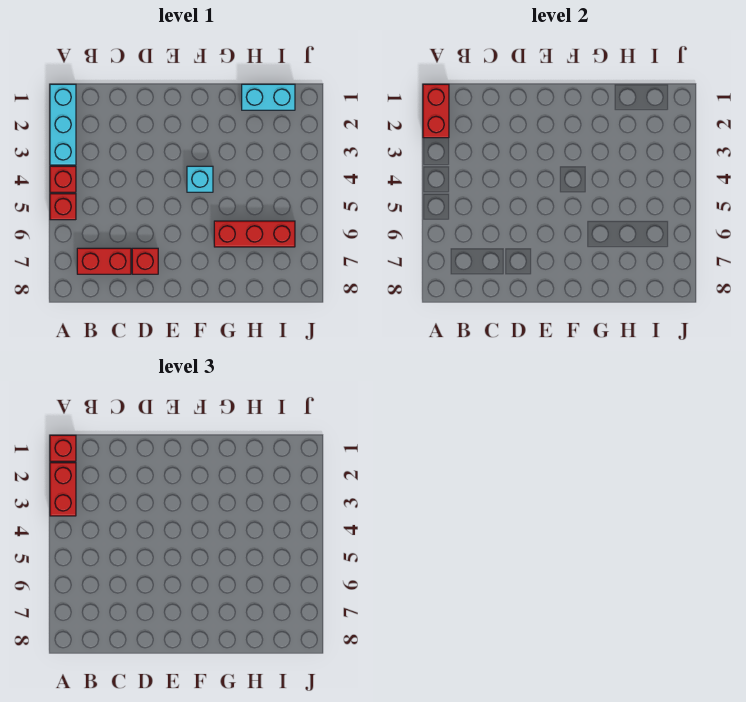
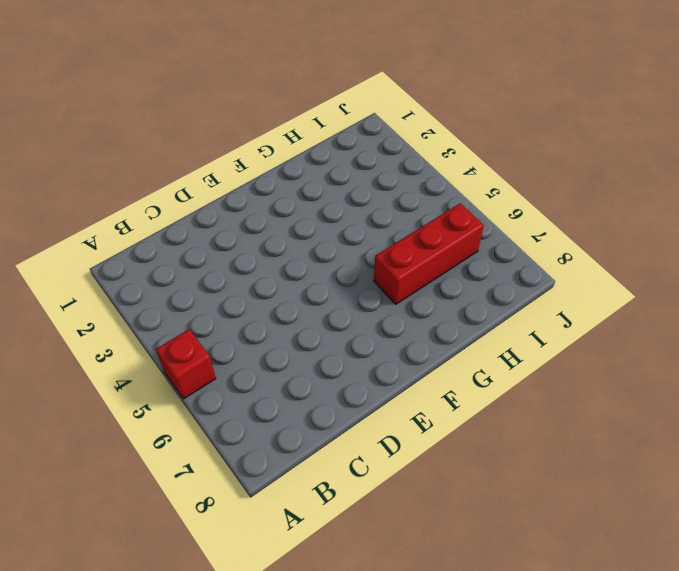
none -> cyan brick A1:A3 level 1
none -> red brick A4 level 1

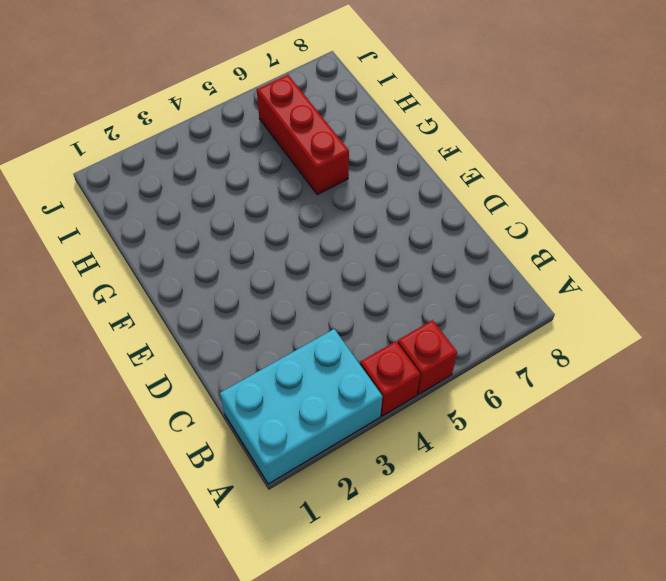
cyan brick A1:B3 level 1 -> cyan brick A1:A3 level 1
none -> red brick B7:C7 level 1
none -> red brick D7 level 1

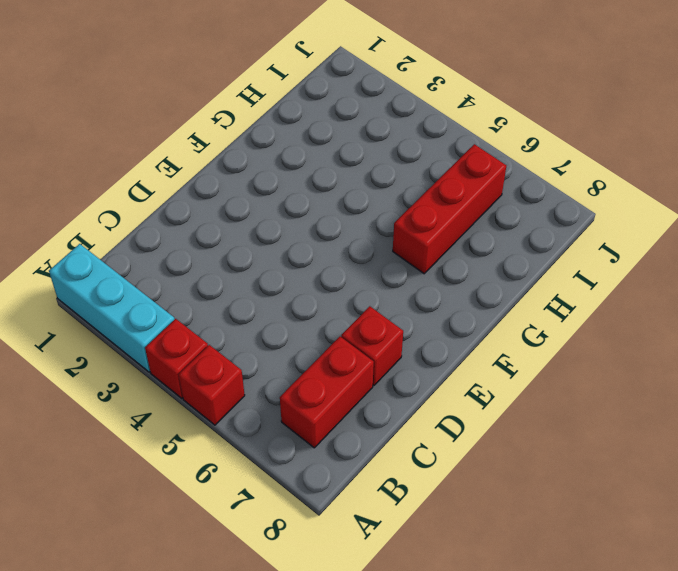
none -> cyan brick F4 level 1
none -> cyan brick H1:I1 level 1

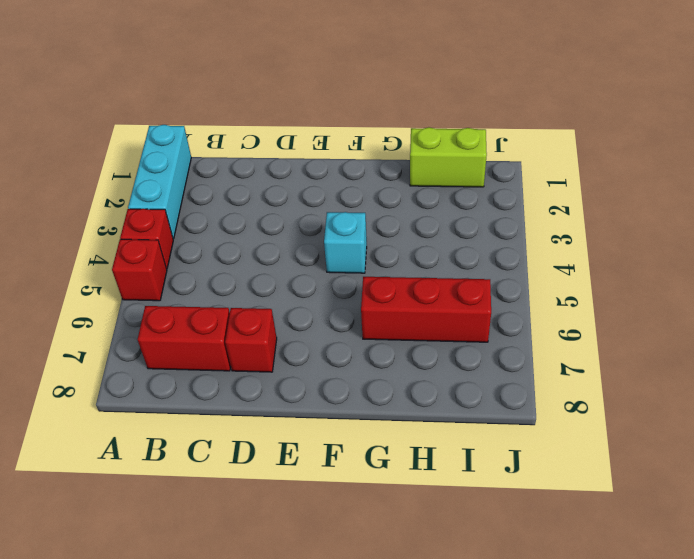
lime brick H1:I1 level 1 -> cyan brick H1:I1 level 1
none -> red brick A1:A2 level 2
none -> red brick A1 level 3

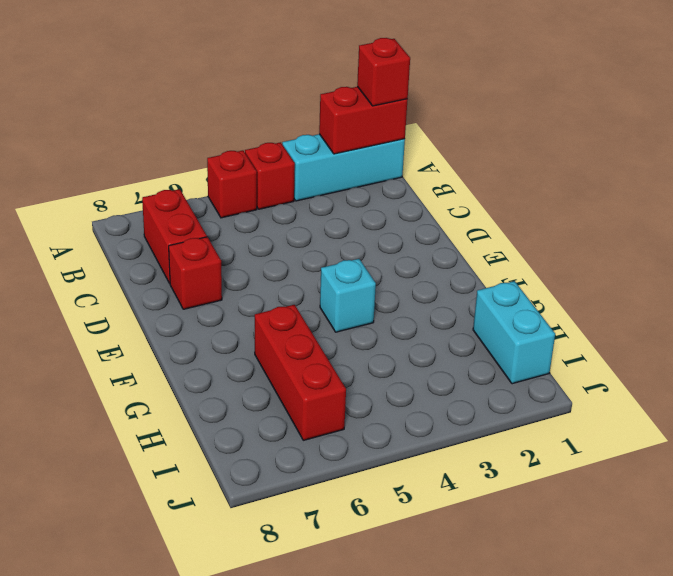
none -> red brick A2:A3 level 3

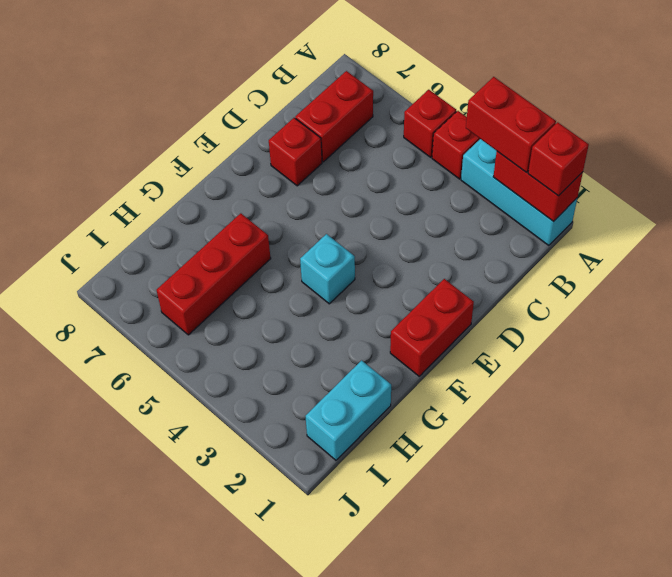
red brick E1:F1 level 1 -> none

